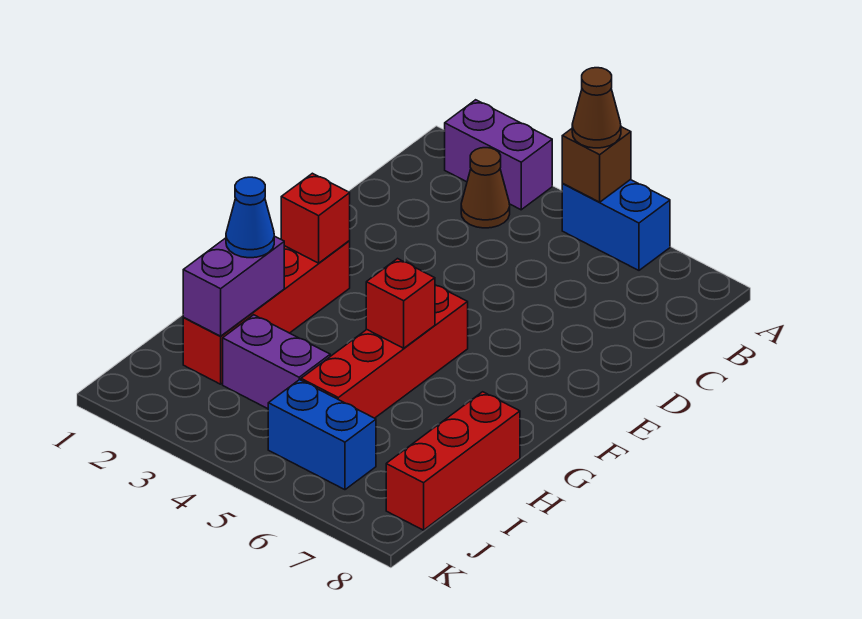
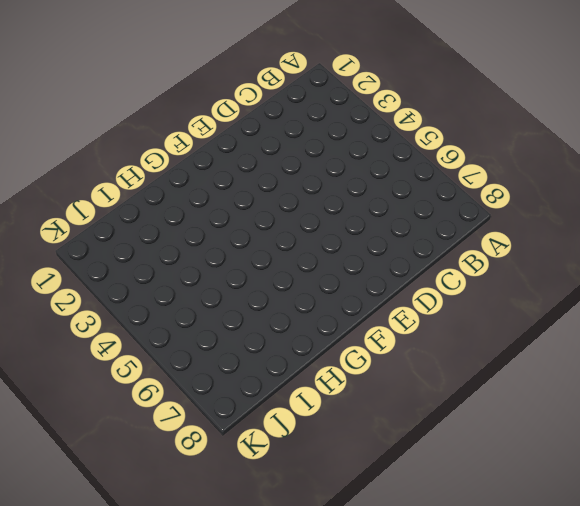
none -> purple brick A2:A3 level 1
none -> blue brick A5:A6 level 1
none -> brown cone B3 level 1

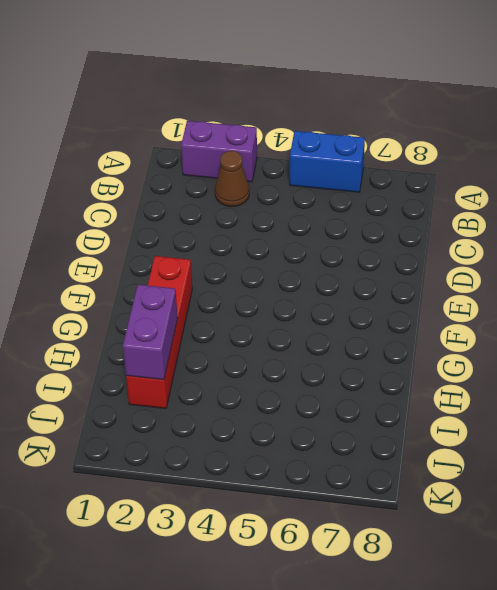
none -> red brick F5:I5 level 1
none -> red brick H8:J8 level 1
none -> purple brick I3:I4 level 1

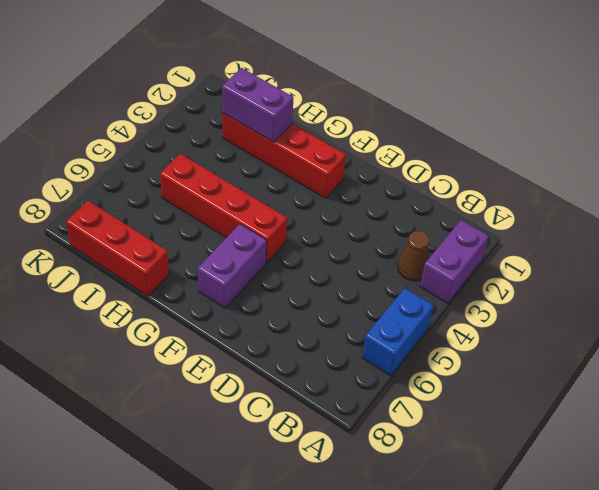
purple brick F6:F7 level 1 -> purple brick I3:I4 level 1
none -> blue brick J5:J6 level 1
none -> brown brick A5 level 2
none -> red brick F2 level 2

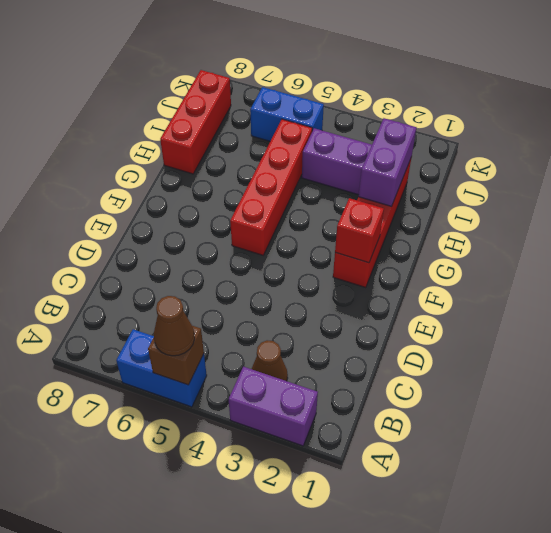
none -> red brick G5 level 2
none -> blue cone H2 level 3

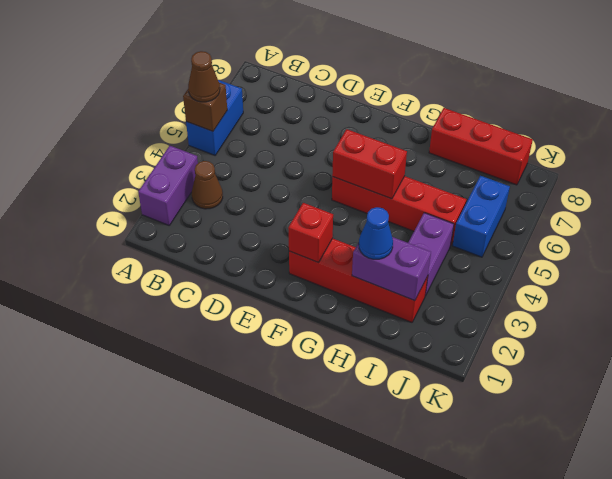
red brick F5:G5 level 2 -> red brick G5 level 2

